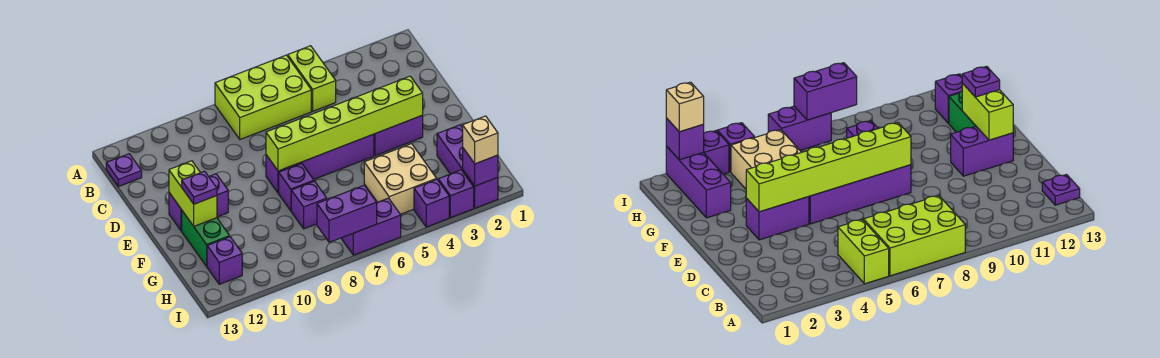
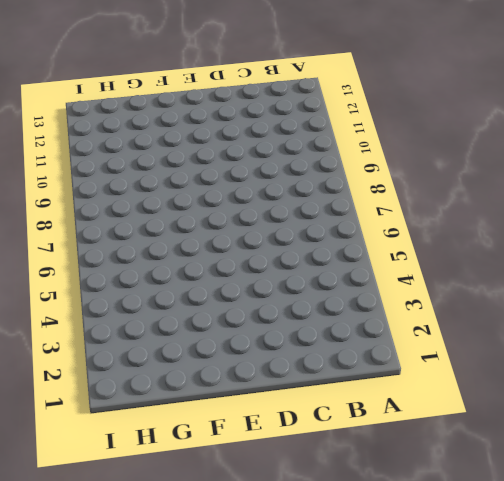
none -> lime brick A5:B5 level 1
none -> lime brick A6:B8 level 1
none -> purple plate B13 level 1

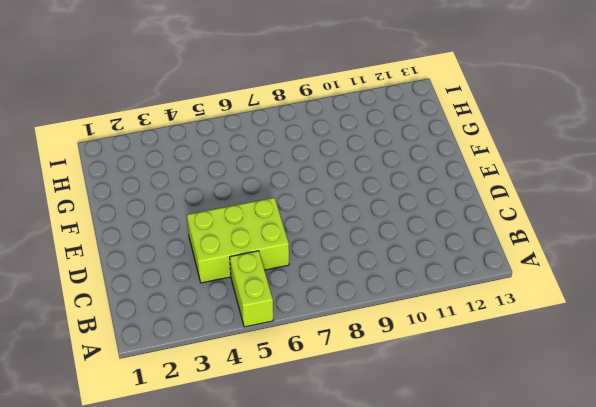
lime brick C4:D6 level 1 -> lime brick A6:B8 level 1
none -> purple plate B13 level 1
none -> purple brick E3:E4 level 1
none -> purple brick E5:E8 level 1

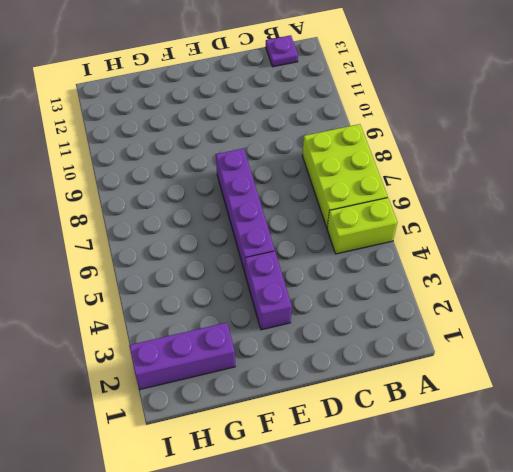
none -> purple brick E11:E12 level 1
none -> purple brick F8 level 1
none -> green brick F12:G12 level 1

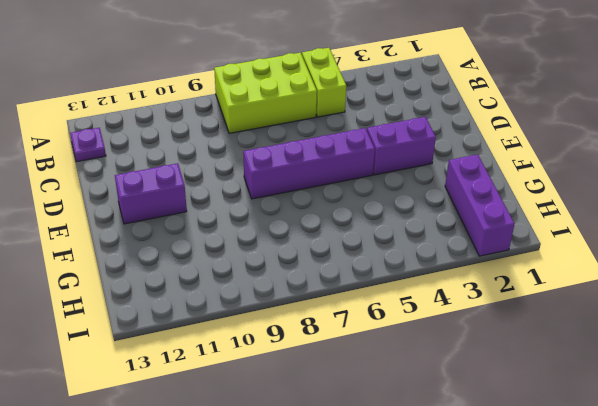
none -> purple brick F8 level 1
none -> green brick F12:G12 level 1
none -> tan brick G4:H5 level 1

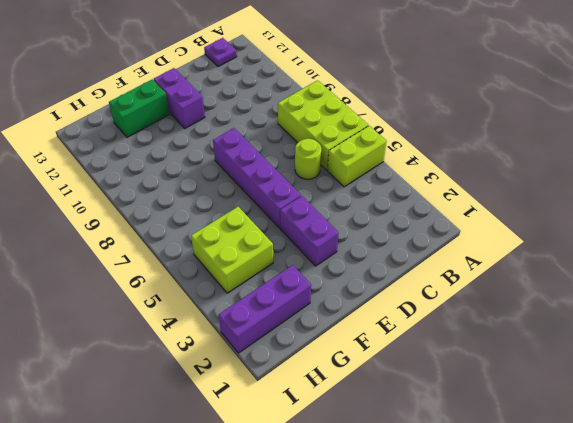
lime round brick C6 level 1 -> none
lime brick G4:H5 level 1 -> tan brick G4:H5 level 1
none -> purple brick F8 level 1
none -> purple brick G8 level 1
none -> purple brick H12 level 1

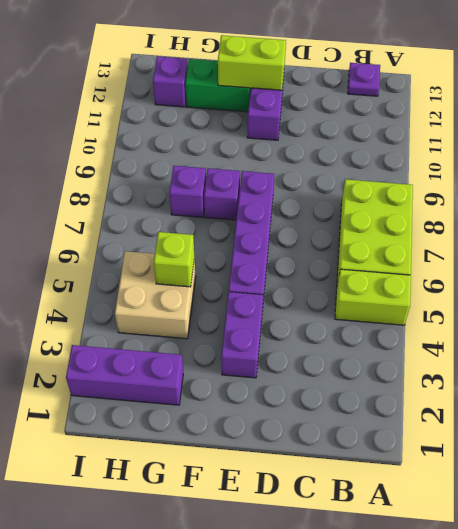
lime brick G5 level 2 -> none
none -> purple brick I3 level 1
none -> purple brick I4 level 1
none -> purple brick I6:I7 level 1

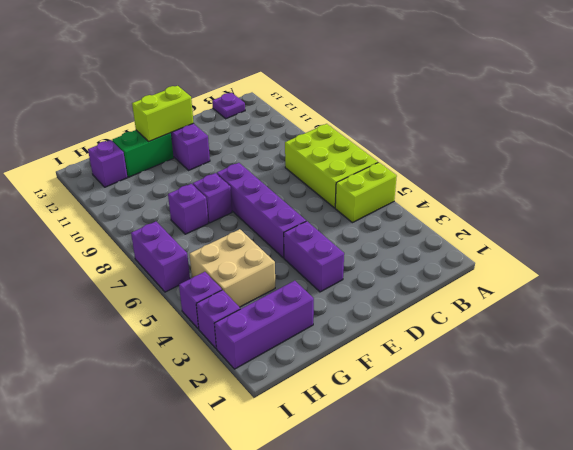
none -> lime brick E3:E8 level 2
none -> purple brick I2 level 2
none -> purple brick I7:I8 level 2

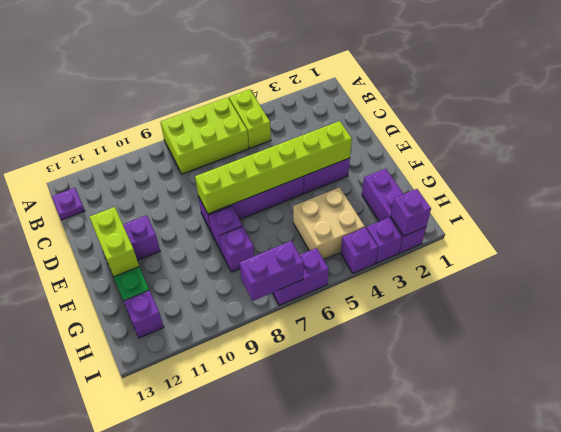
none -> purple plate F12 level 3
none -> tan brick I2 level 3

